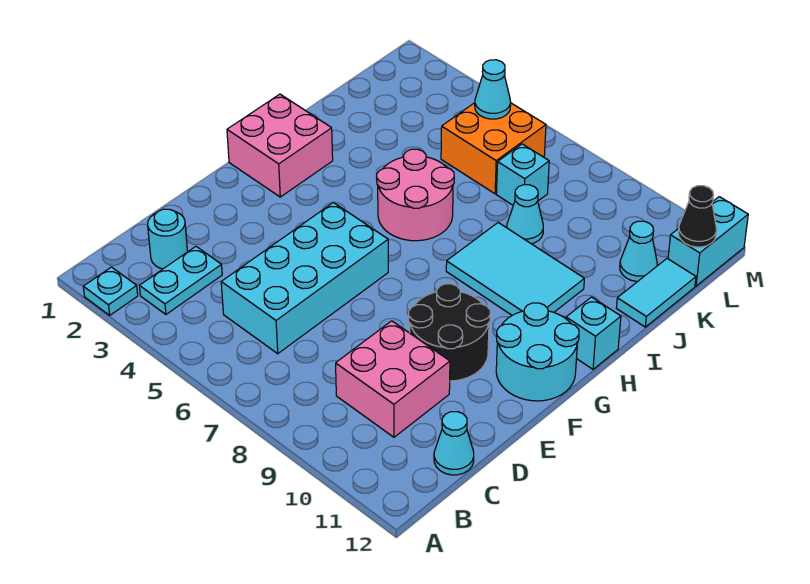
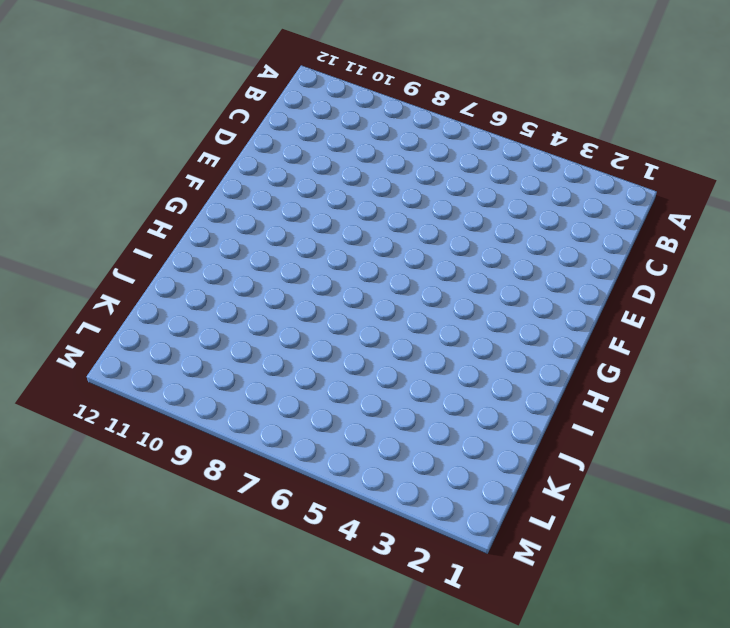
none -> cyan plate A2 level 1
none -> cyan plate B3:C3 level 1
none -> cyan round brick C2 level 1

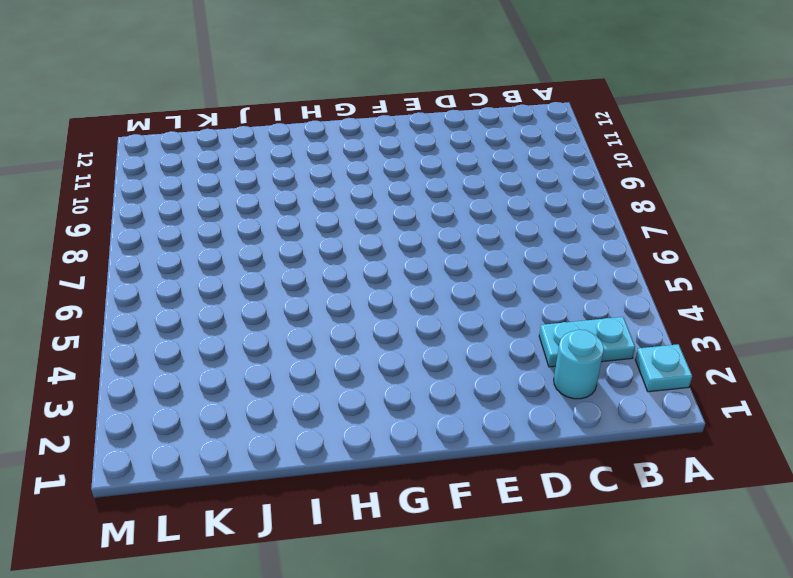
none -> cyan brick C5:F6 level 1
none -> pink brick C9:D10 level 1
none -> cyan cone C12 level 1

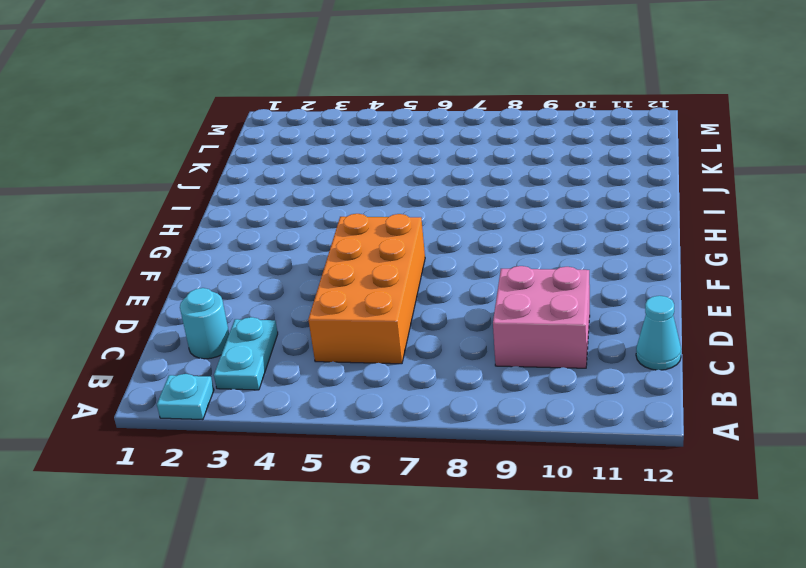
orange brick C5:F6 level 1 -> cyan brick C5:F6 level 1
none -> black round brick E9:F10 level 1
none -> cyan round brick F11:G12 level 1
none -> pink brick G1:H2 level 1

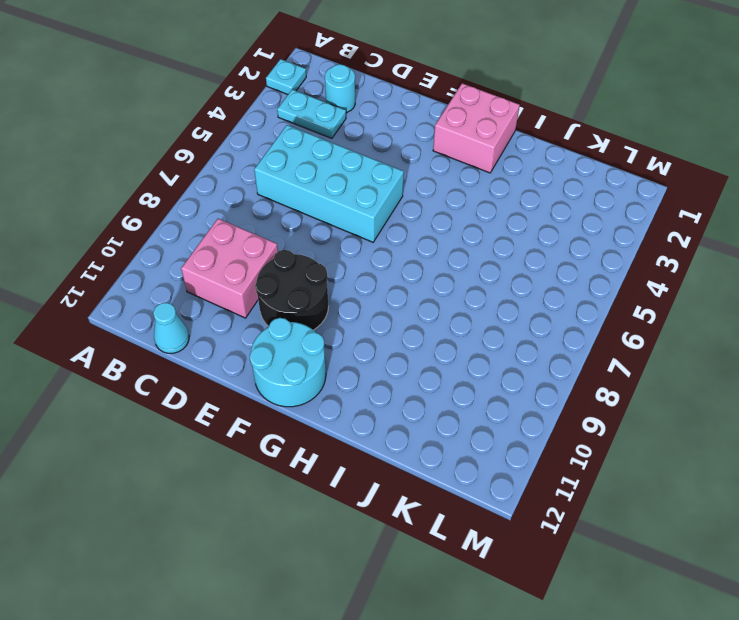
none -> pink round brick H5:I6 level 1
none -> cyan tile H8:I10 level 1
none -> cyan brick H12 level 1

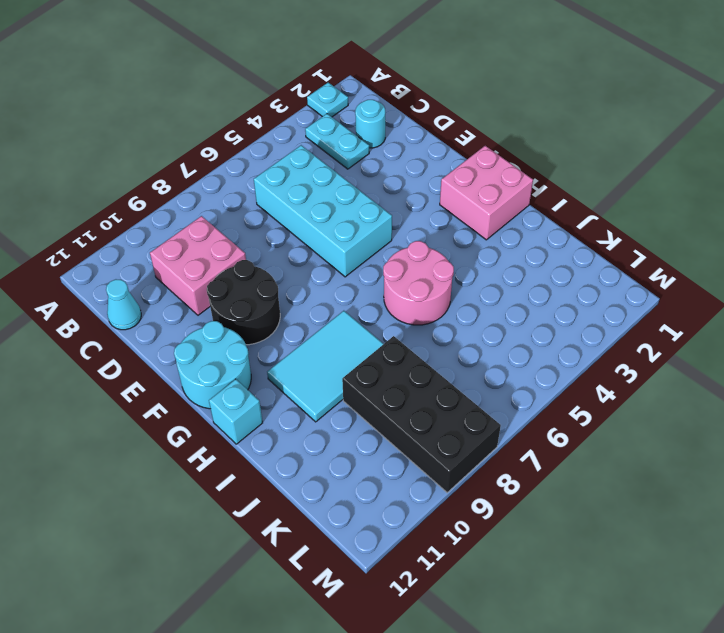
black brick J8:M9 level 1 -> cyan cone J8 level 1
none -> cyan tile J12:K12 level 1
none -> orange brick K5:L6 level 1
none -> cyan brick K7 level 1

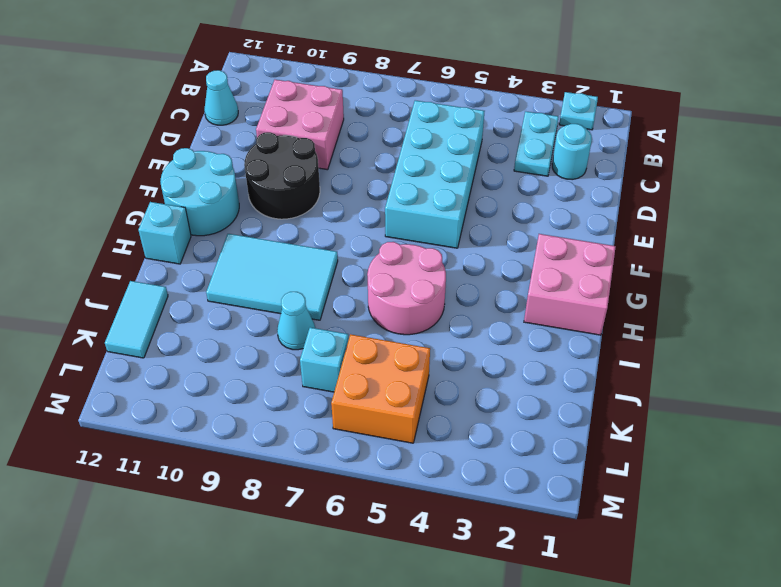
none -> cyan cone K11 level 1
none -> cyan brick L12:M12 level 1
none -> cyan cone L5 level 2

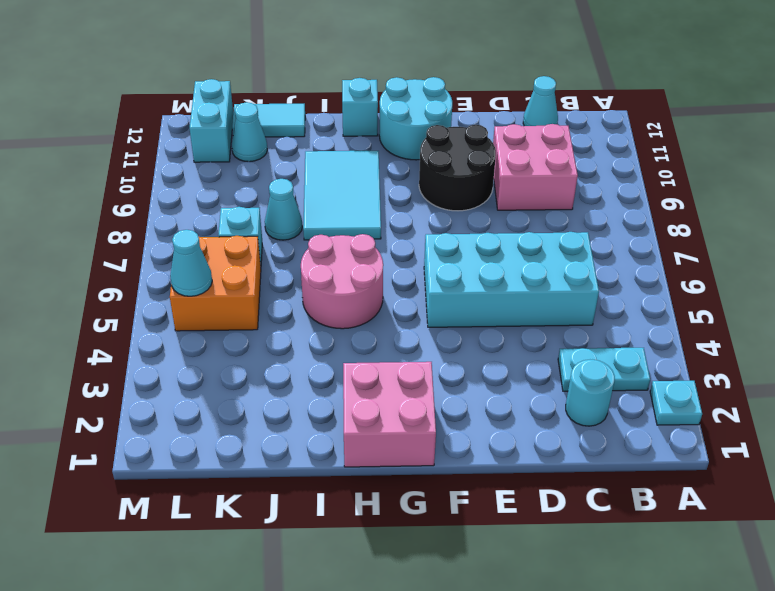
cyan brick L11:L12 level 1 -> cyan brick L12:M12 level 1
none -> black cone L12 level 2

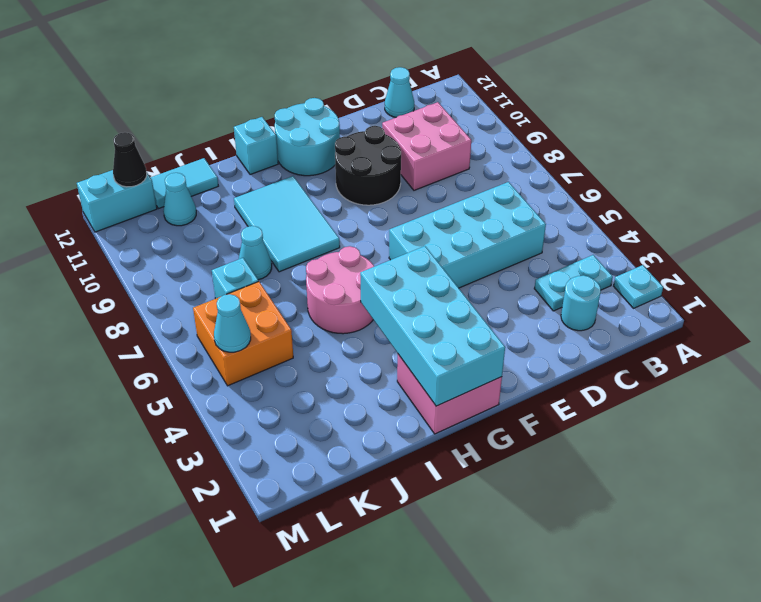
cyan brick G1:H4 level 2 -> none

